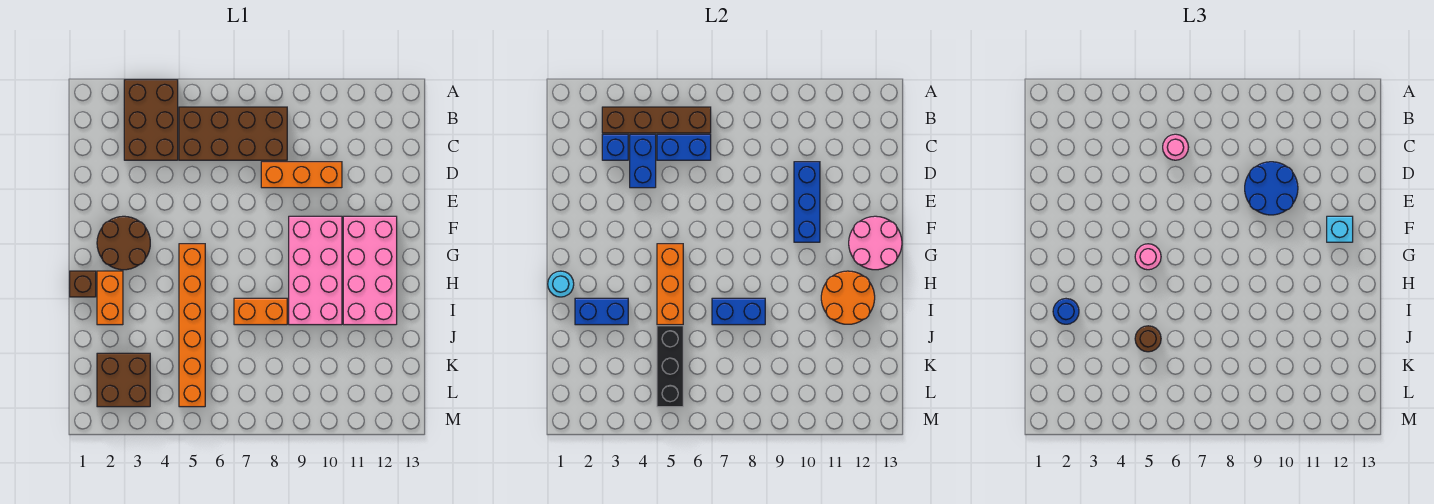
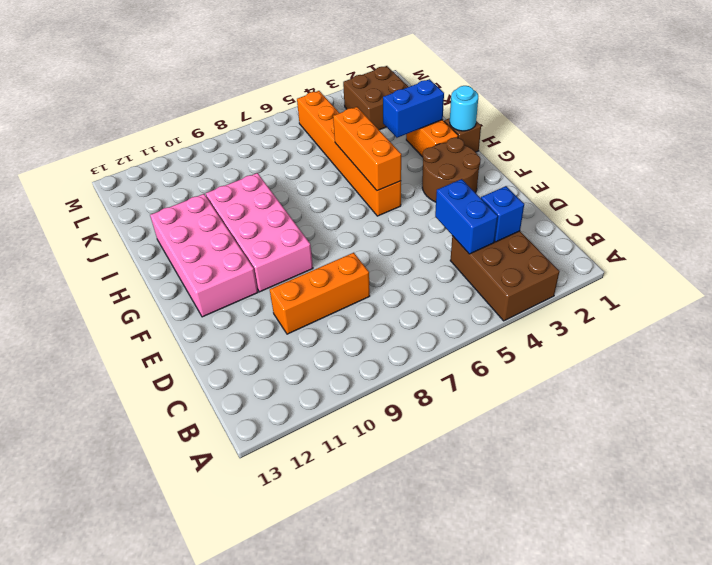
none -> brown brick B5:C8 level 1
none -> orange brick I7:I8 level 1
none -> brown brick B3:B6 level 2

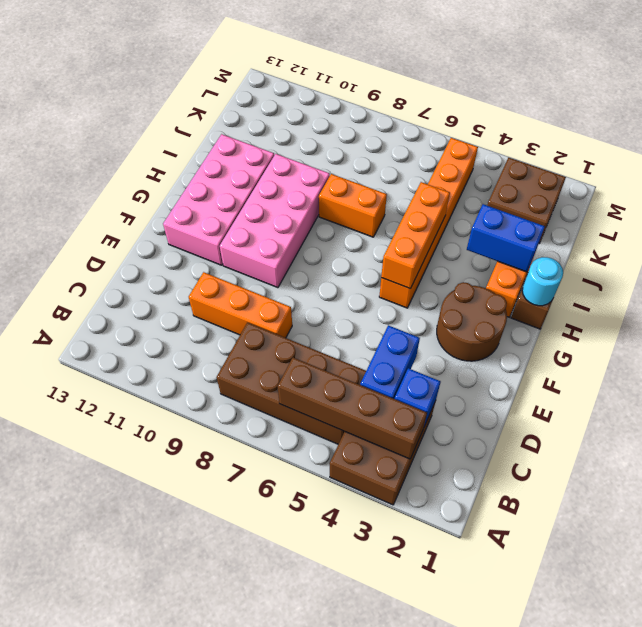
none -> blue brick C5:C6 level 2
none -> blue brick D10:F10 level 2
none -> pink round brick F12:G13 level 2

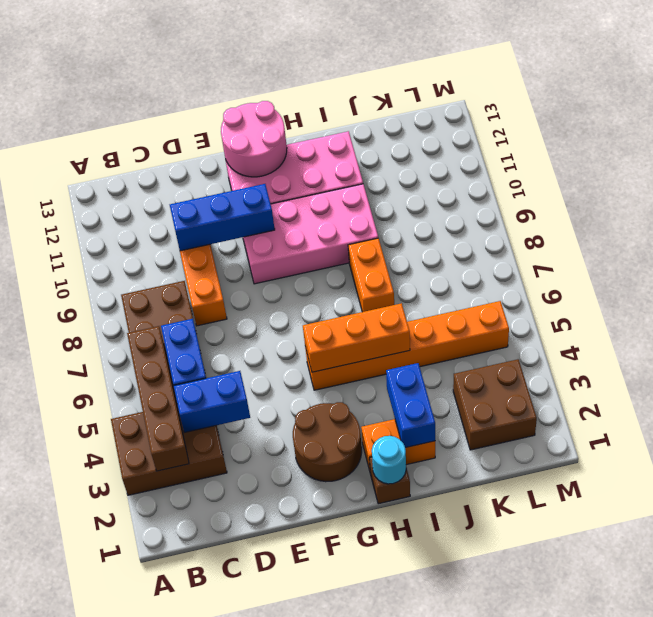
none -> blue brick C3 level 2
none -> orange round brick H11:I12 level 2
none -> blue brick I7:I8 level 2

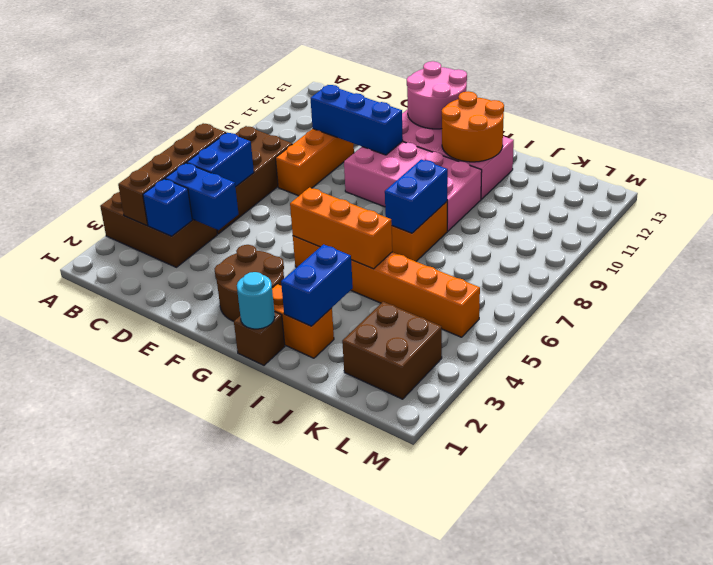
none -> black brick J5:L5 level 2
none -> pink round brick C6 level 3
none -> blue round brick D9:E10 level 3

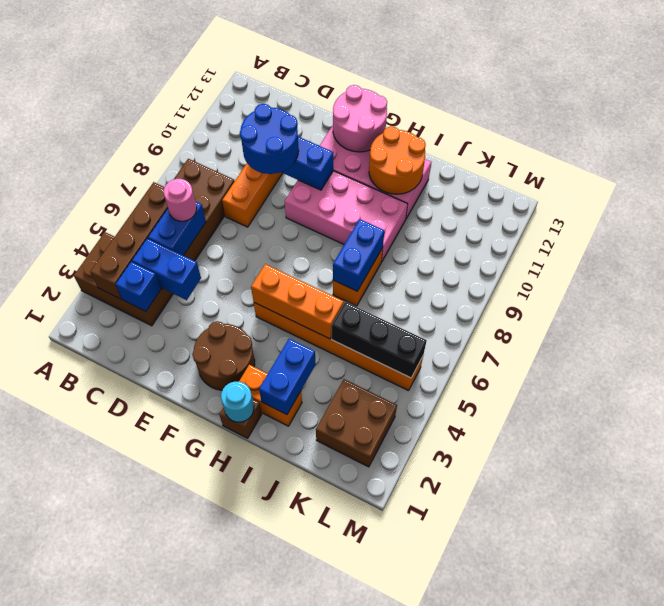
none -> cyan brick F12 level 3
none -> pink round brick G5 level 3
none -> blue round brick I2 level 3

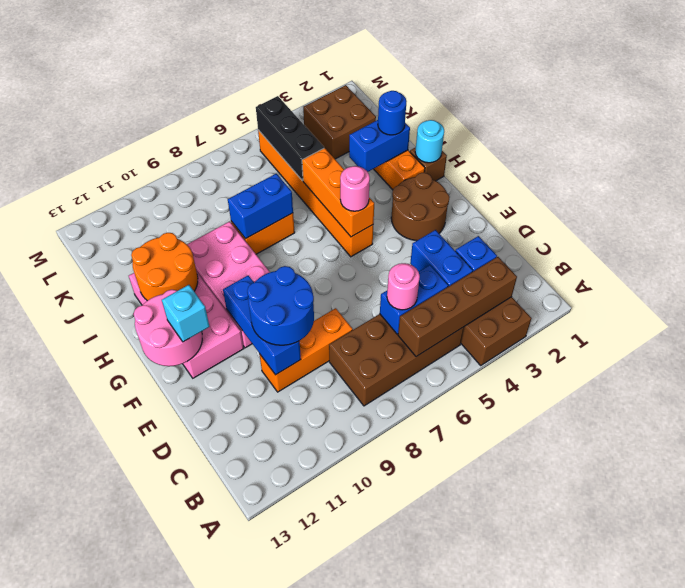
none -> brown round brick J5 level 3

